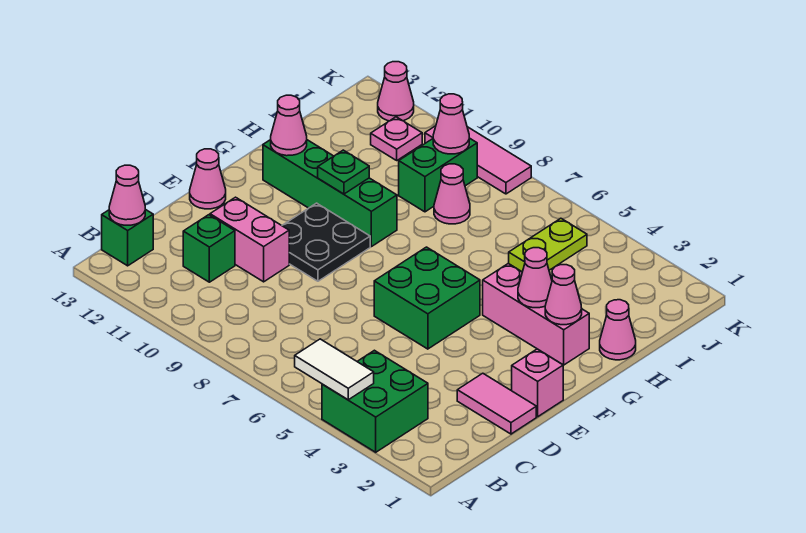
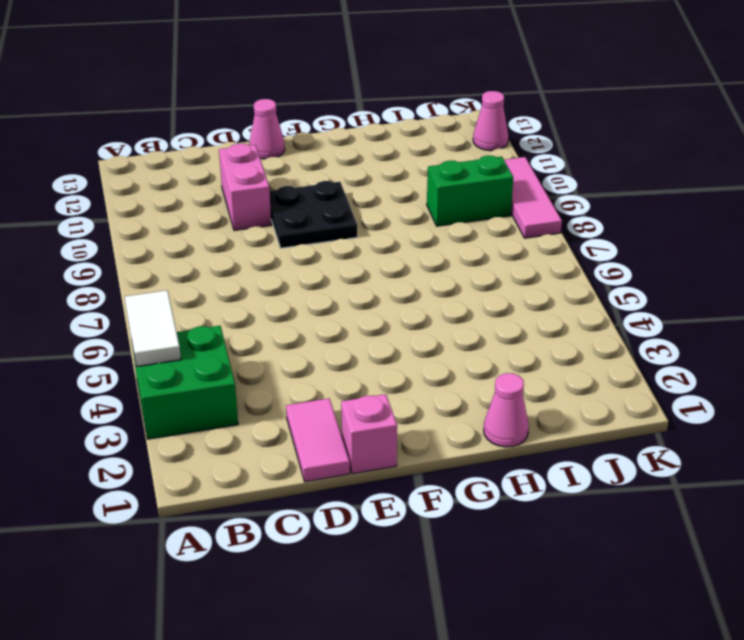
none -> green brick B13 level 1
none -> green brick C11 level 1
none -> green brick E5:F6 level 1

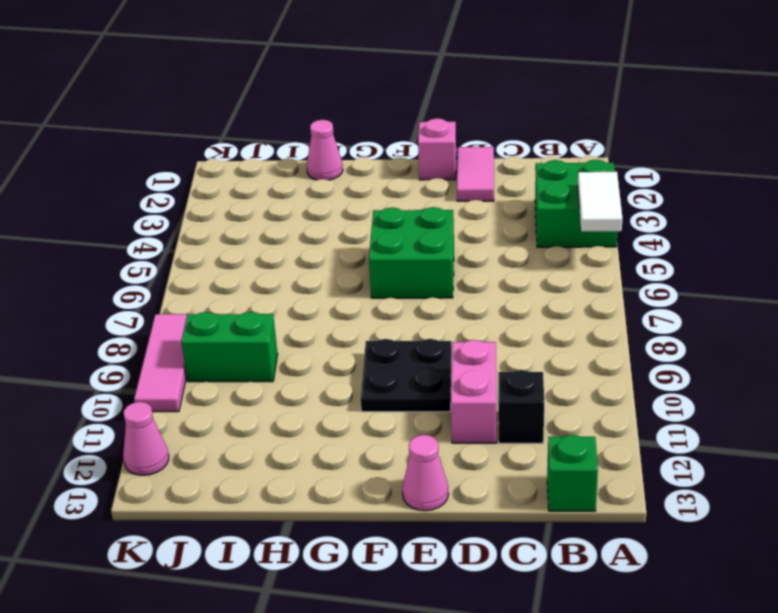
black brick C11 level 1 -> green brick C11 level 1
none -> pink brick G2:G4 level 1
none -> green brick G9:G12 level 1
none -> lime plate I5:J5 level 1

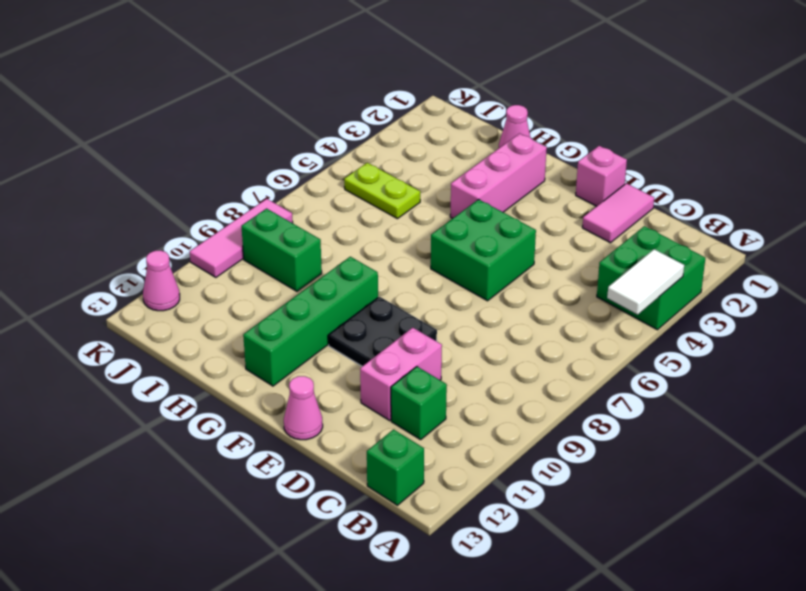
none -> pink cone I8 level 1
none -> pink plate J11 level 1
none -> pink cone B13 level 2

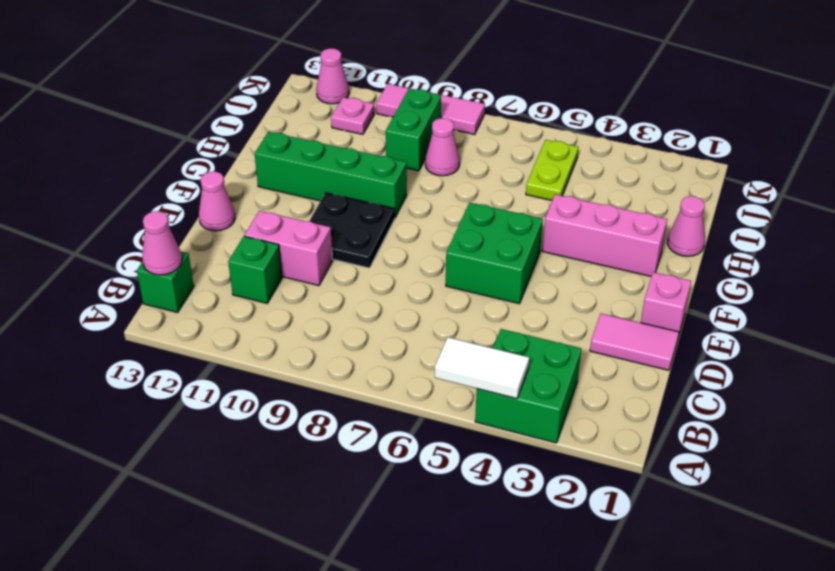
none -> pink cone G2 level 2
none -> pink cone G3 level 2
none -> green plate G10 level 2

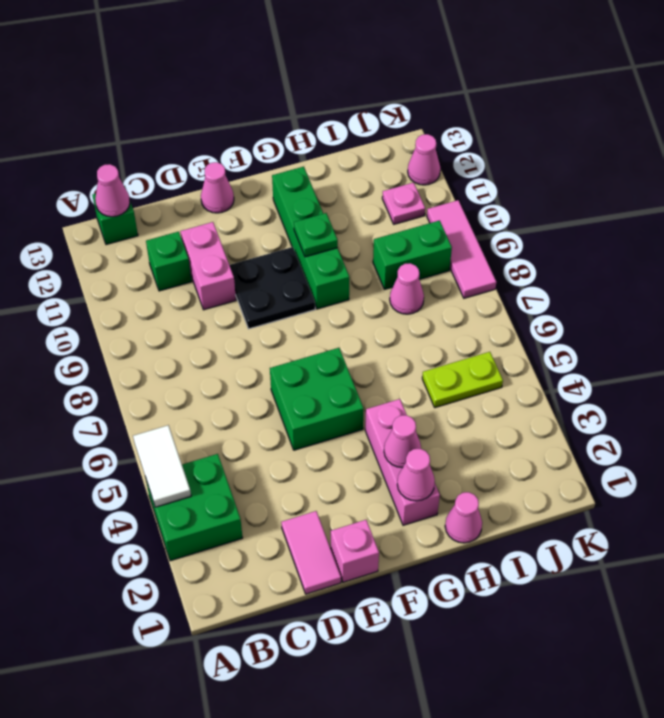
none -> pink cone G12 level 2
none -> pink cone J9 level 2

